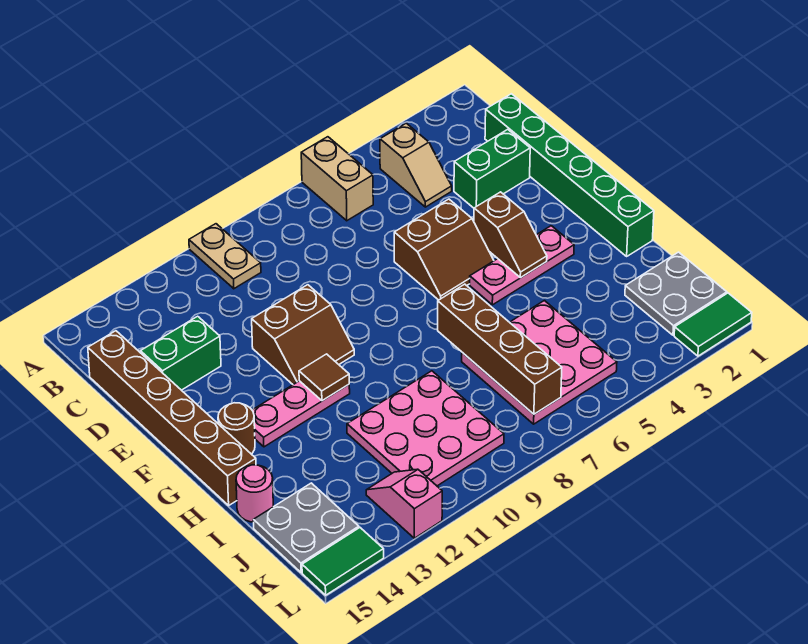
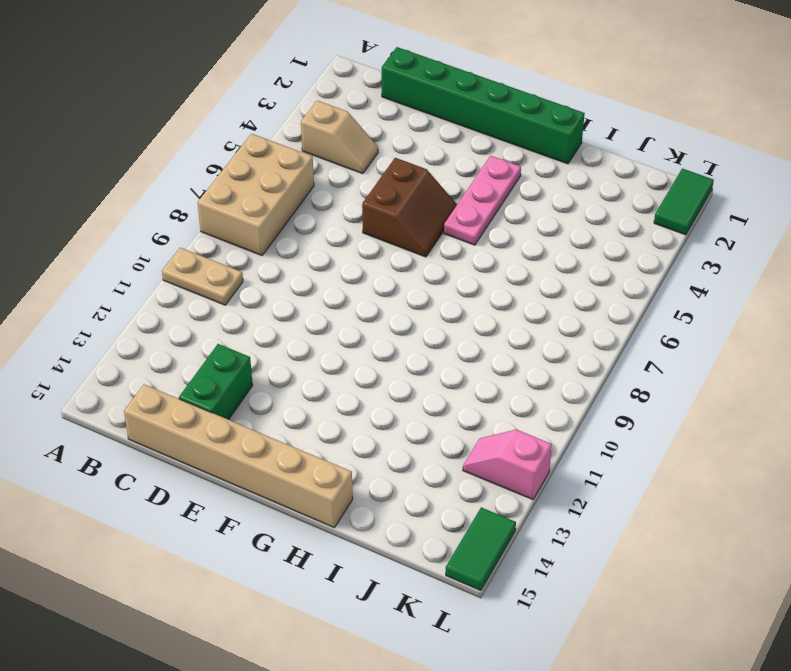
tan brick A6:B8 level 1 -> tan brick A6:B6 level 1
tan brick C15:H15 level 1 -> brown brick C15:H15 level 1
none -> green brick D2:D3 level 1
none -> brown slope E10:F11 level 1 top E
none -> pink plate G11:G13 level 1

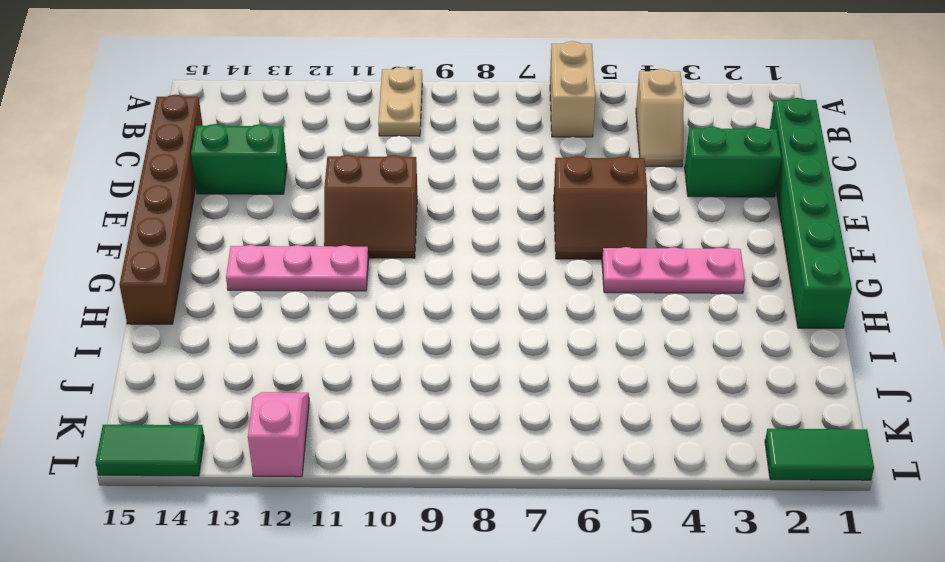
none -> brown round brick G14 level 1
none -> pink plate I5:K7 level 1
none -> pink plate I9:K11 level 1

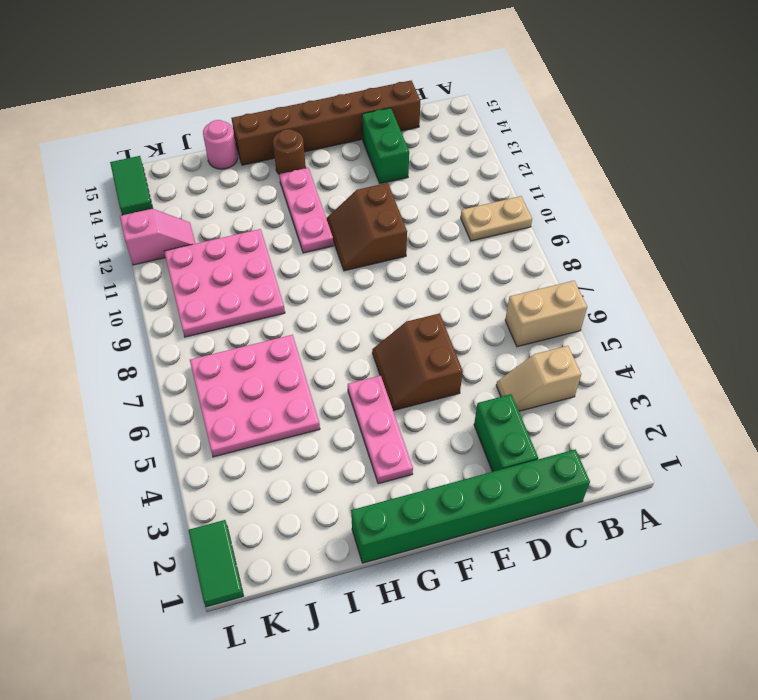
none -> grey plate J1:K2 level 1
none -> grey plate J14:K15 level 1
none -> brown slope F4:G4 level 2 top F

